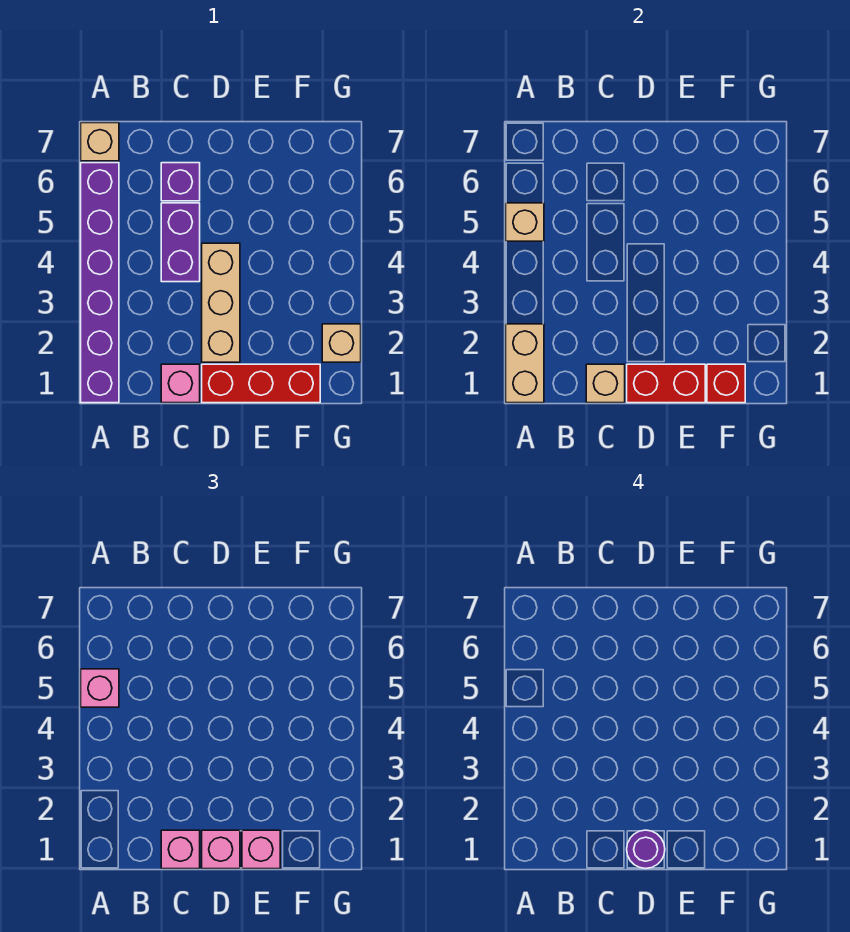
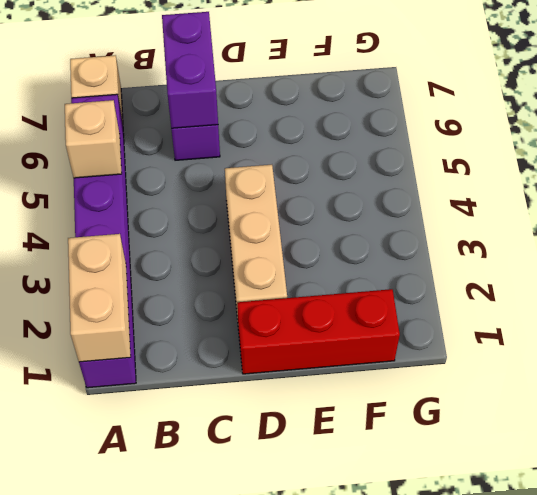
purple brick C6:C7 level 2 -> purple brick C4:C5 level 1
none -> pink brick C1 level 1
none -> tan brick G2 level 1
none -> tan brick C1 level 2

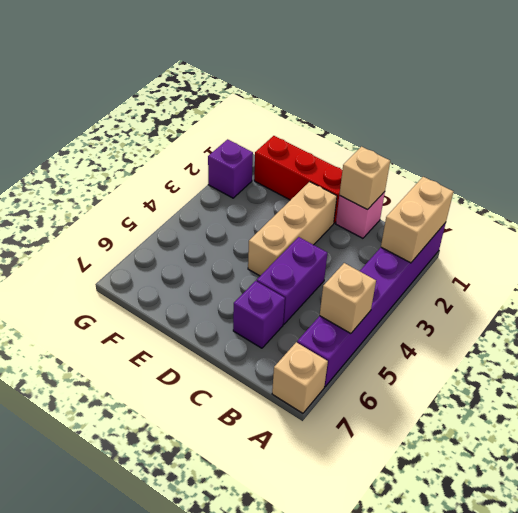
purple brick G2 level 1 -> tan brick G2 level 1
none -> red brick D1:E1 level 2
none -> red brick F1 level 2
none -> pink brick A5 level 3

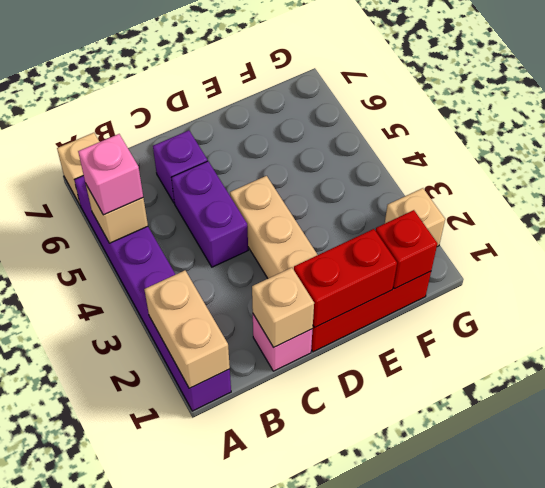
none -> pink brick C1 level 3
none -> pink brick D1 level 3
none -> pink brick E1 level 3

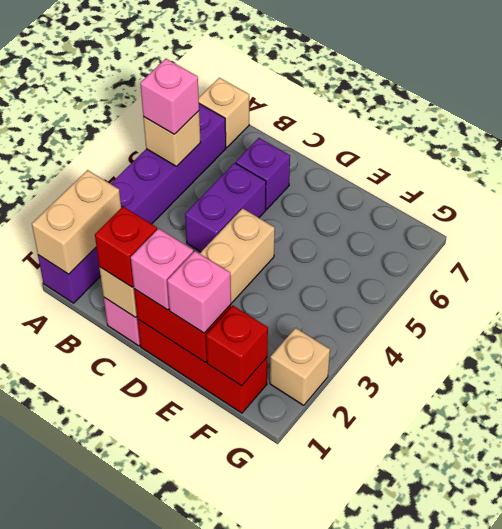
red brick C1 level 3 -> pink brick C1 level 3
none -> purple round brick D1 level 4

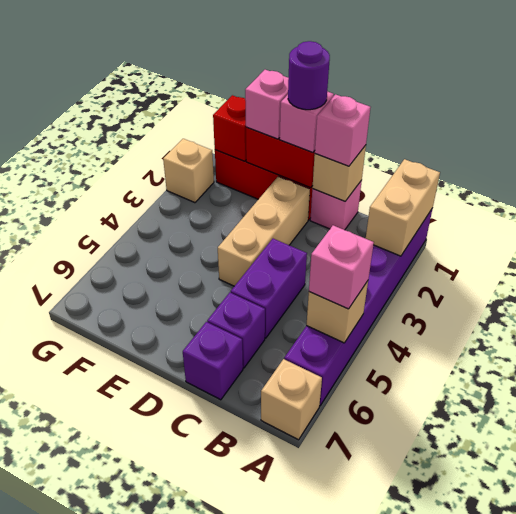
purple brick C7 level 1 -> none

